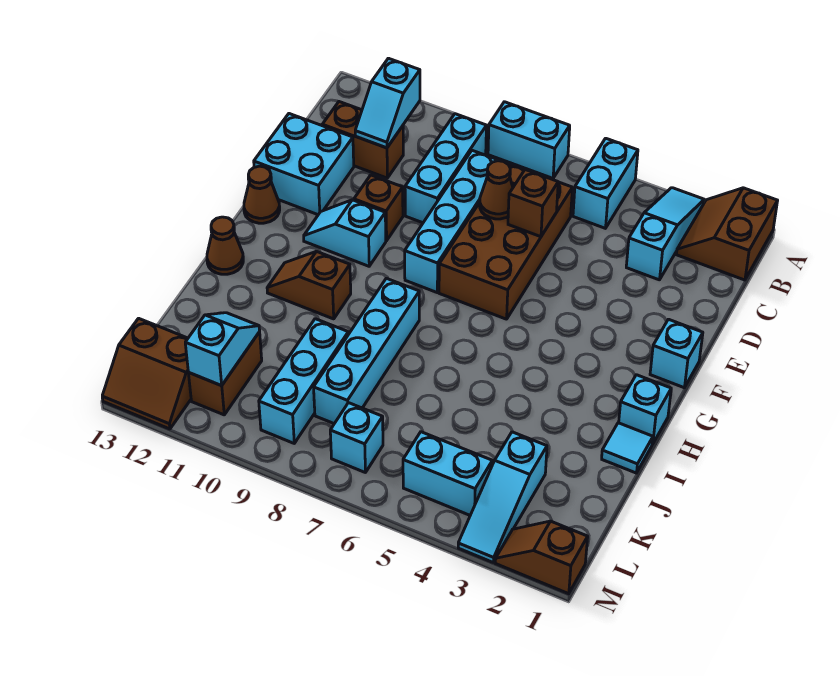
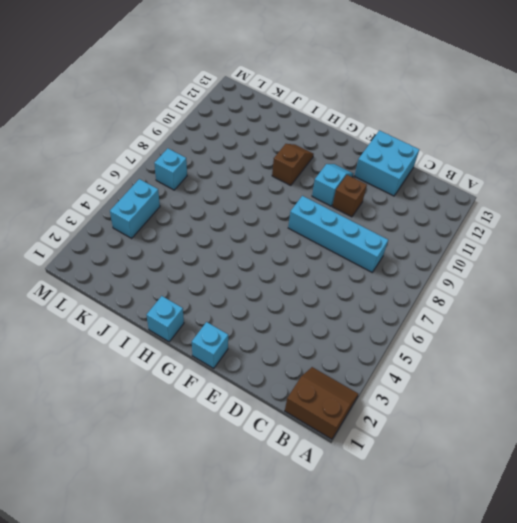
none -> cyan slope A3:C3 level 1 top C
none -> cyan brick A5:B5 level 1
none -> cyan brick A7:A8 level 1

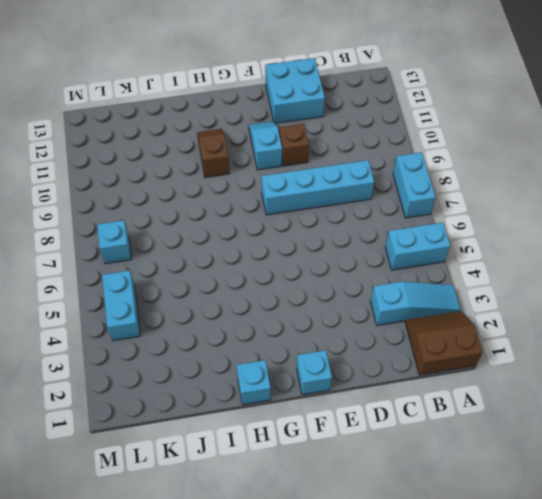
none -> cyan brick B9:D9 level 1
none -> brown brick C6:F7 level 1
none -> brown brick C11:C12 level 1

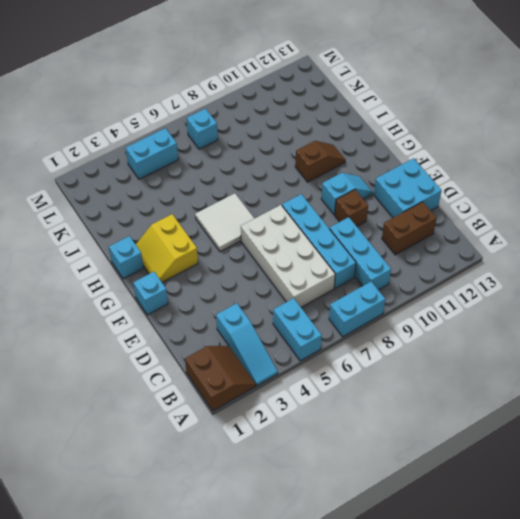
white brick C6:F7 level 1 -> brown brick C6:F7 level 1
yellow slope G2:H3 level 1 top 3 -> none
white tile G5:H6 level 1 -> none
none -> brown cone F13 level 1
none -> cyan brick H8:K8 level 1
none -> brown cone H13 level 1

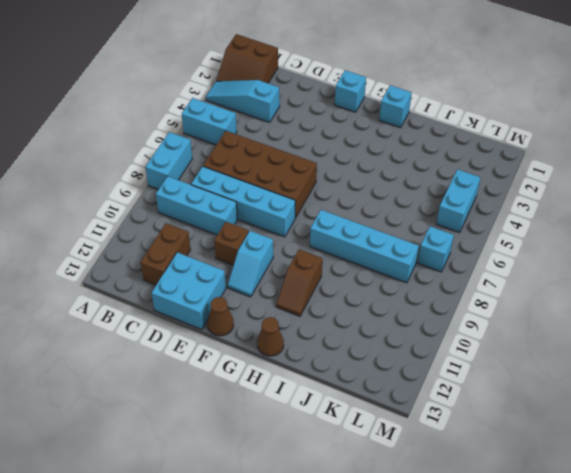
none -> cyan tile I1 level 1
none -> cyan brick J9:L9 level 1
none -> cyan slope K3:M3 level 1 top K

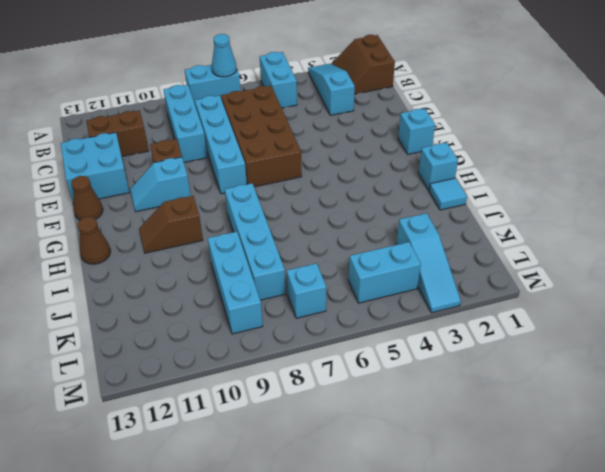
cyan cone A7 level 2 -> none
none -> brown brick K11:L11 level 1
none -> brown slope L12:M13 level 1 top L
none -> brown slope M1:M2 level 1 top 1

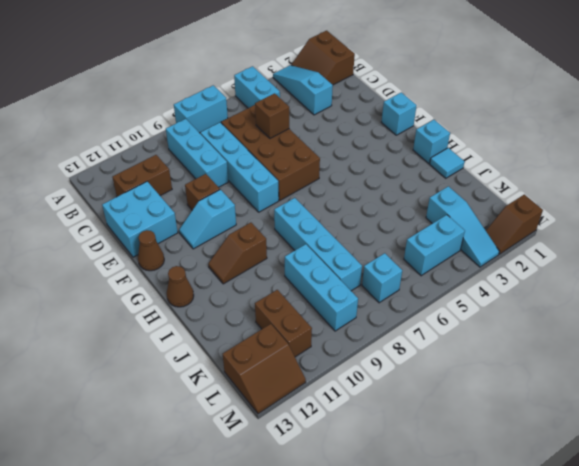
none -> cyan slope B11:C11 level 2 top B
none -> brown cone D7 level 2
none -> cyan slope K11:L11 level 2 top L

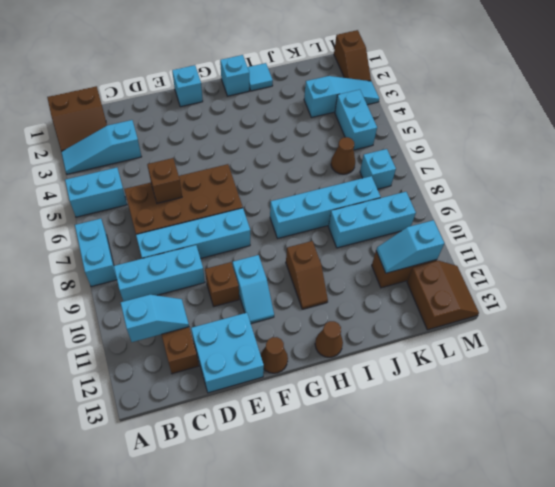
brown cone K6 level 1 -> brown cone D7 level 2

